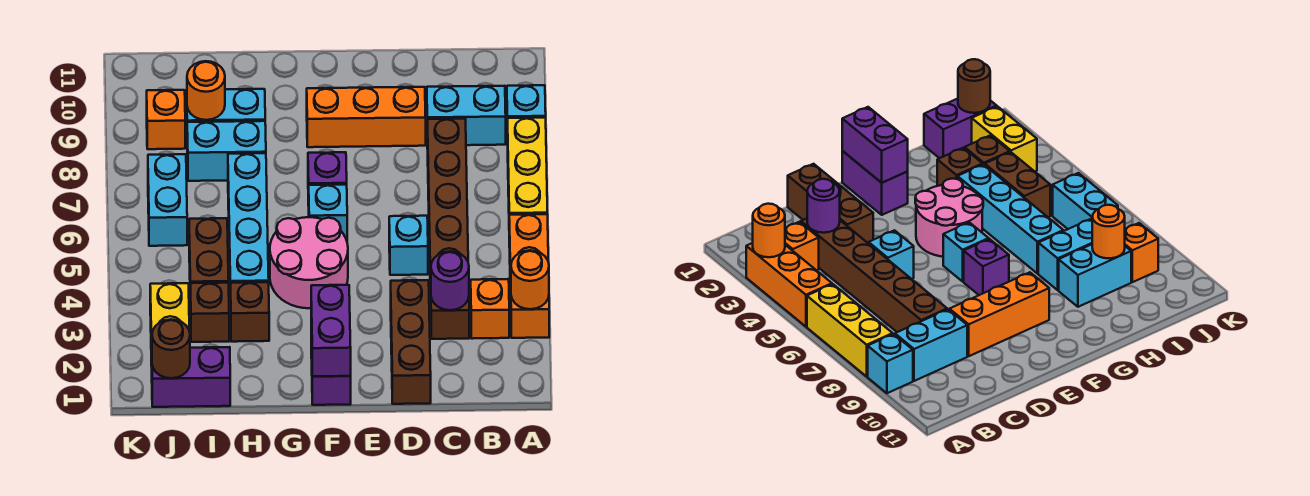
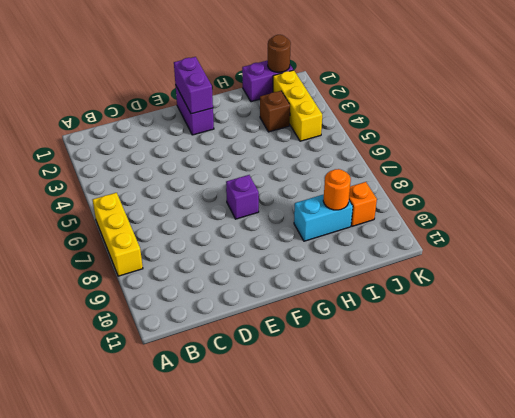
yellow brick J2:J4 level 1 -> yellow brick J2:J3 level 1
none -> orange brick A3:A5 level 1
none -> cyan brick A9 level 1
none -> orange brick B3 level 1

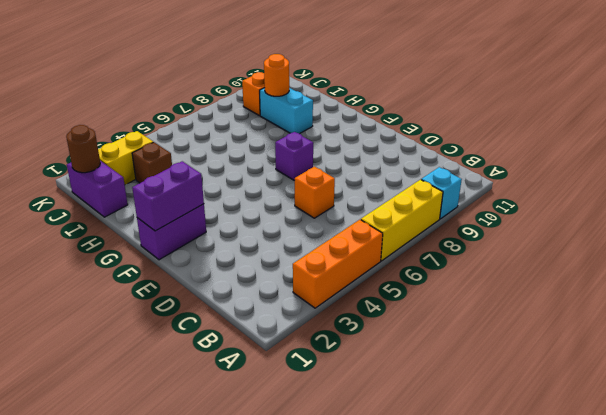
orange brick D6 level 1 -> orange brick B3 level 1
none -> cyan brick B9:C9 level 1
none -> brown brick C3:C8 level 1
none -> brown brick D1:D3 level 1

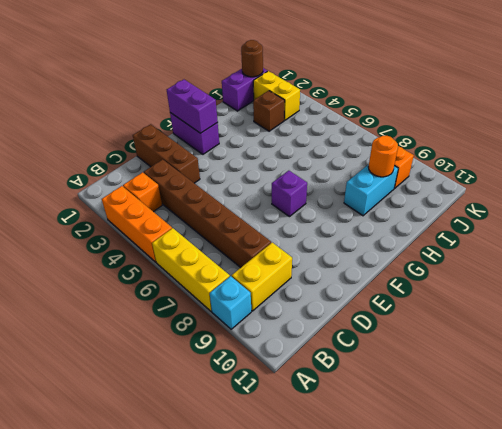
yellow brick B9:C9 level 1 -> cyan brick B9:C9 level 1
none -> cyan brick D5 level 1
none -> orange brick D9:F9 level 1
none -> pink round brick F4:G5 level 1

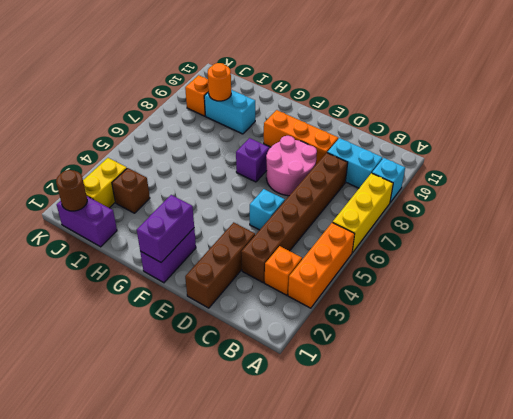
pink round brick D7:E8 level 1 -> pink round brick F4:G5 level 1
none -> cyan brick F6 level 1
none -> brown brick H3 level 1
none -> cyan brick H4:H7 level 1

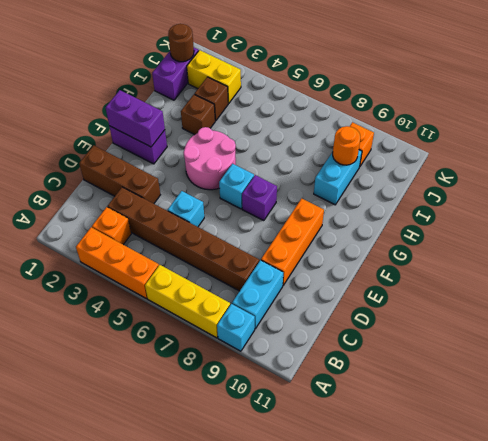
none -> cyan brick H4:H7 level 1
none -> cyan brick H8:I8 level 1
none -> brown brick I4:I5 level 1

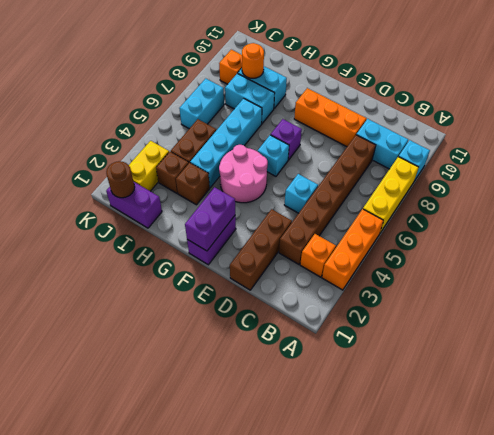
none -> orange round brick A3 level 2
none -> purple round brick C3 level 2

